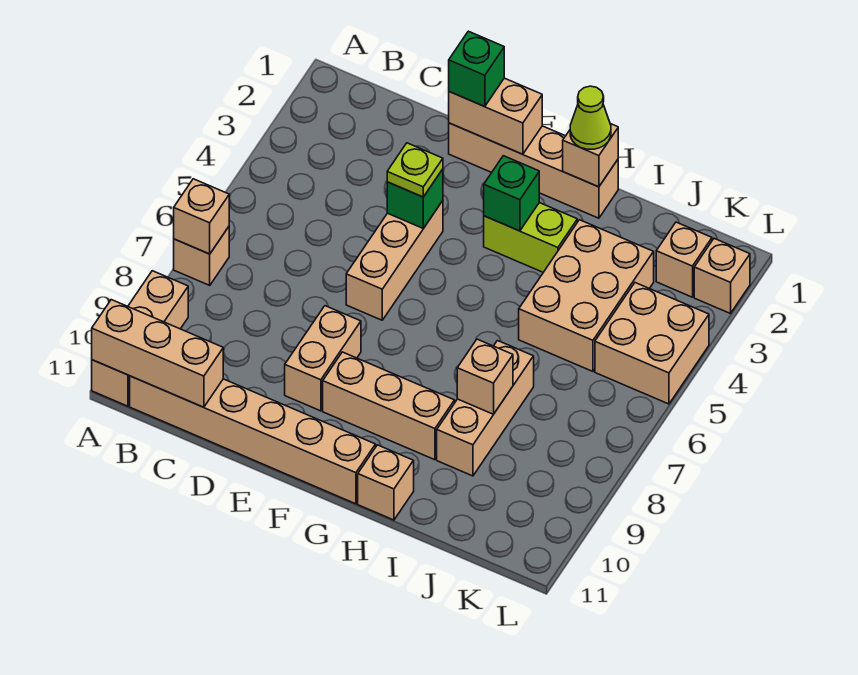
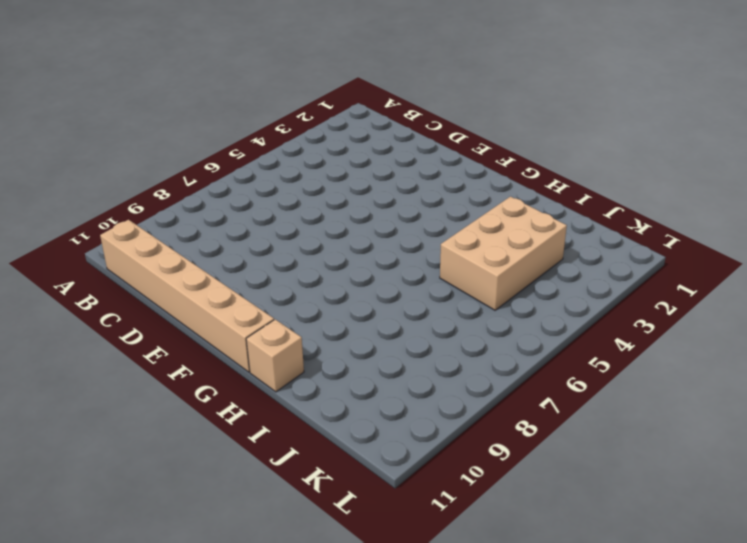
none -> tan brick A7 level 1
none -> tan brick A9:A11 level 1
none -> tan brick E1:H1 level 1

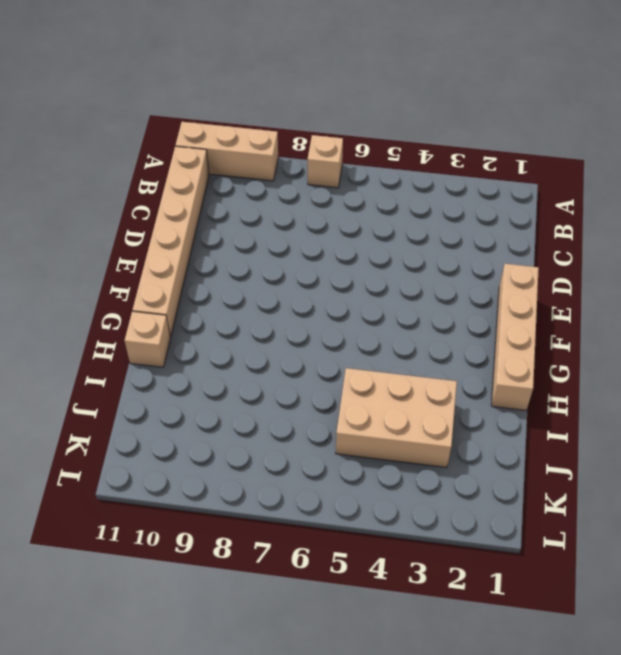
none -> tan brick E4:E6 level 1
none -> tan brick E8:E9 level 1
none -> tan brick F9:H9 level 1

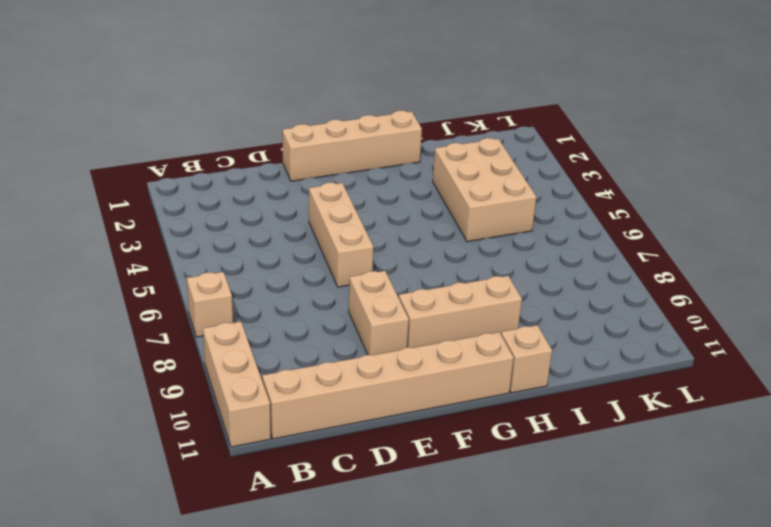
none -> lime brick G3:H3 level 1
none -> tan brick I7:I9 level 1
none -> tan brick K2 level 1

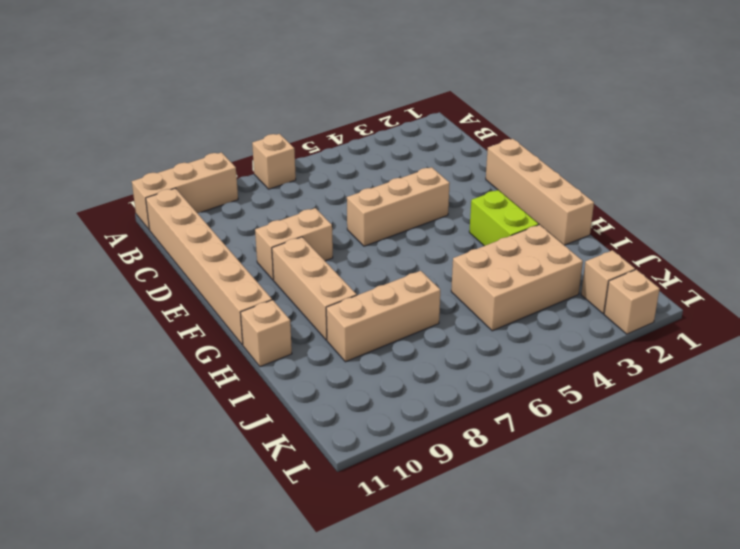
none -> tan brick K4:L5 level 1
none -> tan brick A7 level 2
none -> tan brick A11:C11 level 2

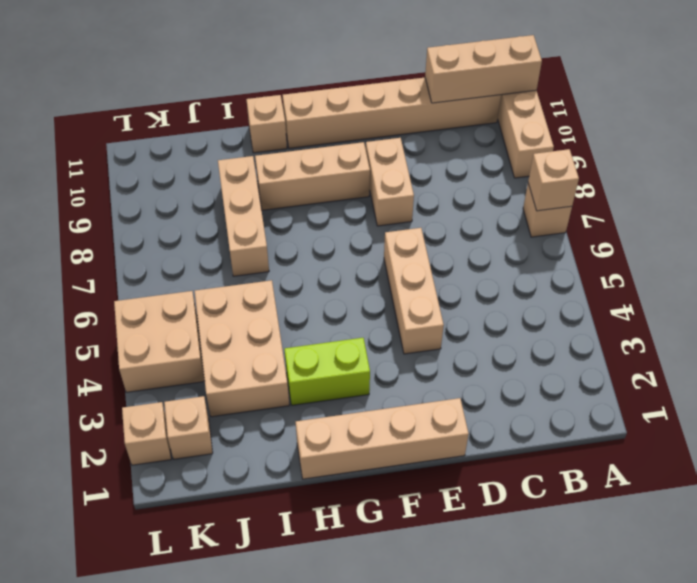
none -> tan brick E1:F1 level 2
none -> green brick E4 level 2
none -> green brick G3 level 2

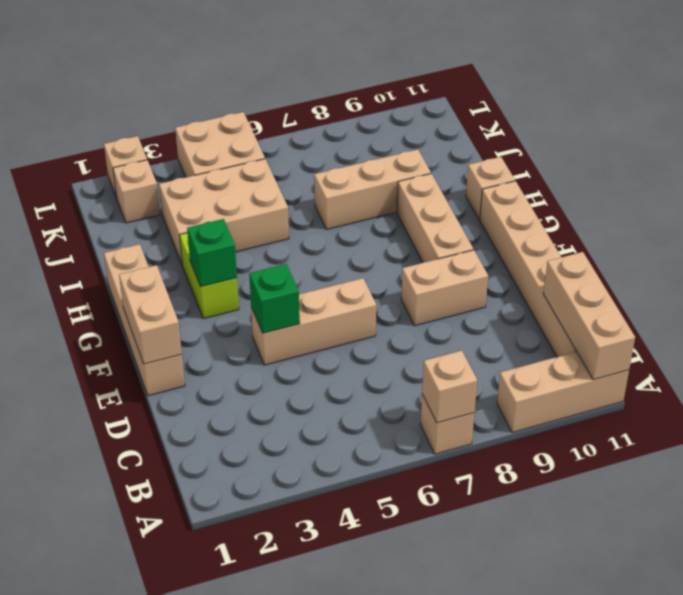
none -> tan brick H1 level 2
none -> tan brick I8 level 2
none -> green brick E1 level 3

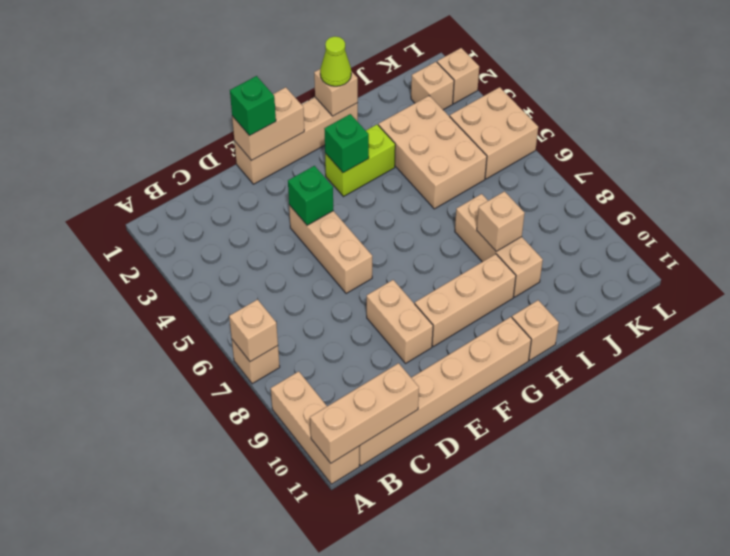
none -> lime plate E4 level 3

